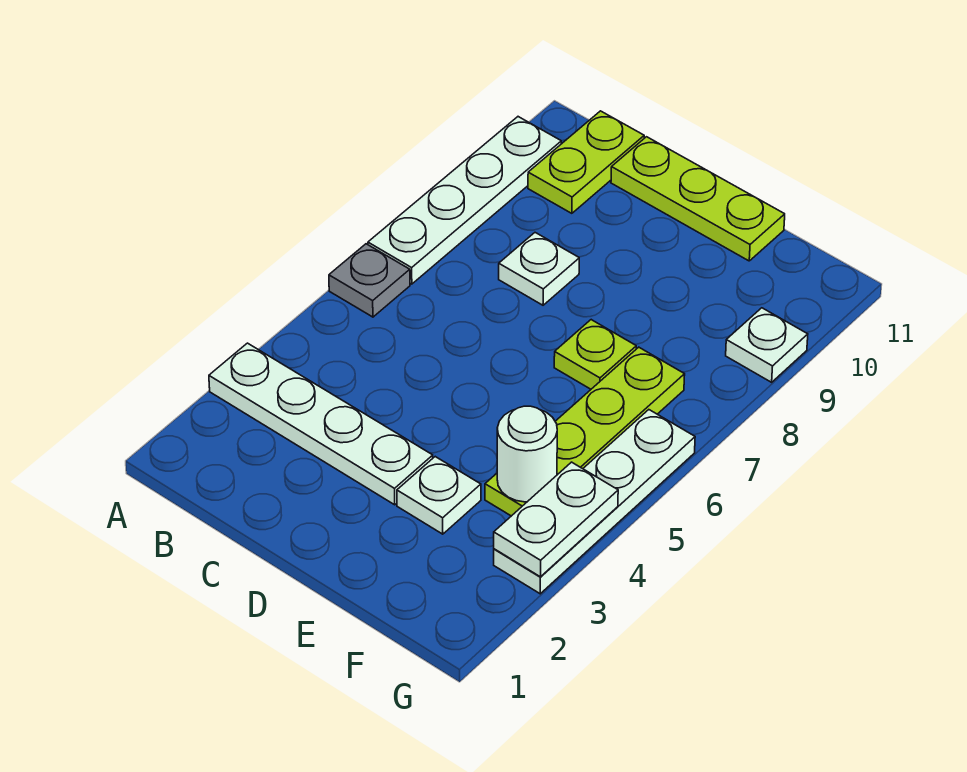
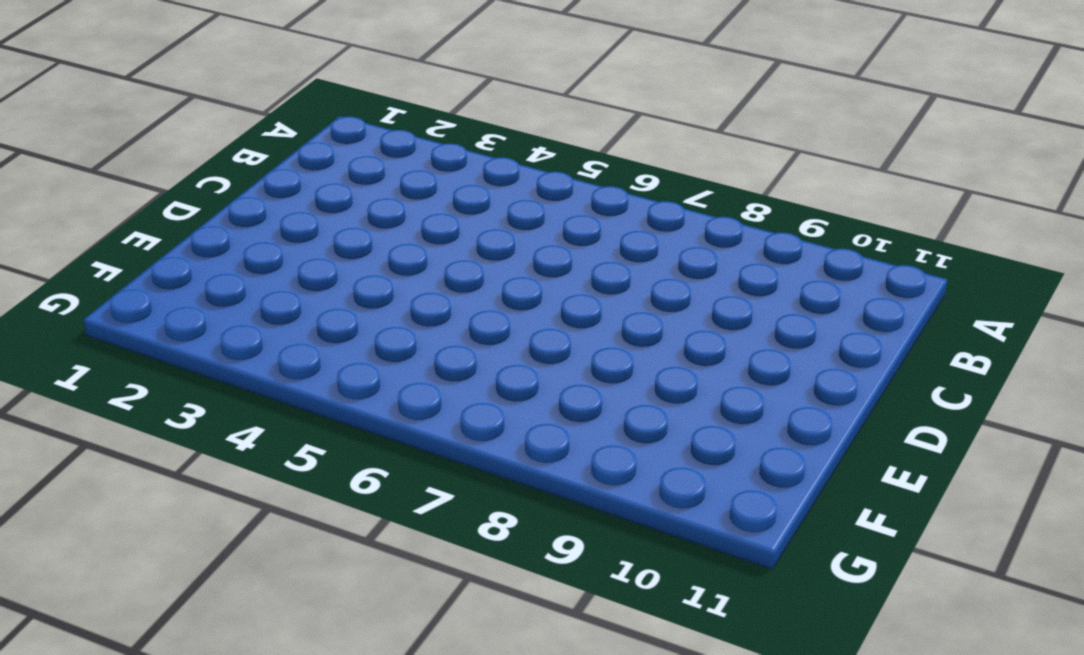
none -> white plate A3:D3 level 1
none -> grey plate A6 level 1
none -> white plate A7:A10 level 1

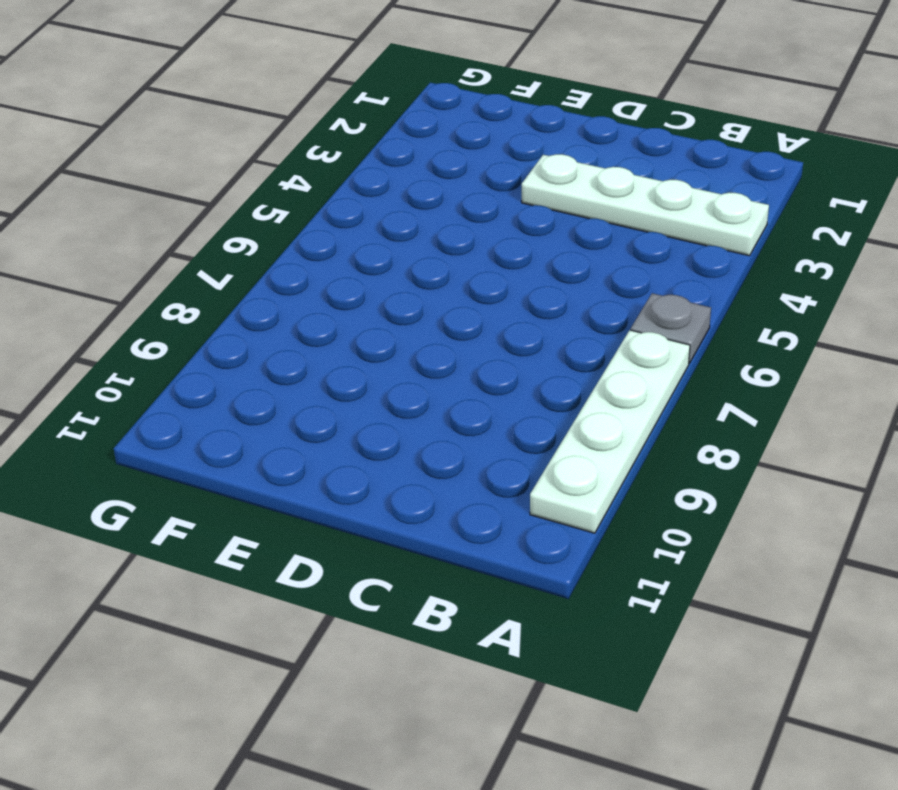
none -> lime plate B10:B11 level 1
none -> white plate C8 level 1
none -> lime plate C11:E11 level 1

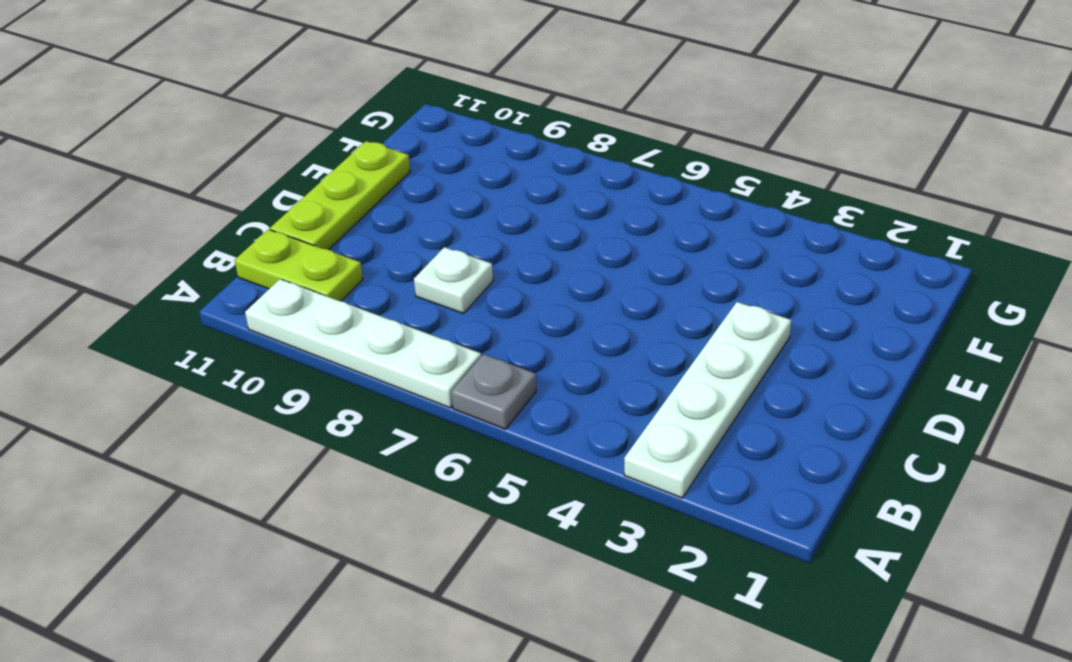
none -> white plate E3 level 1
none -> lime plate E7 level 1
none -> lime plate F4:F7 level 1

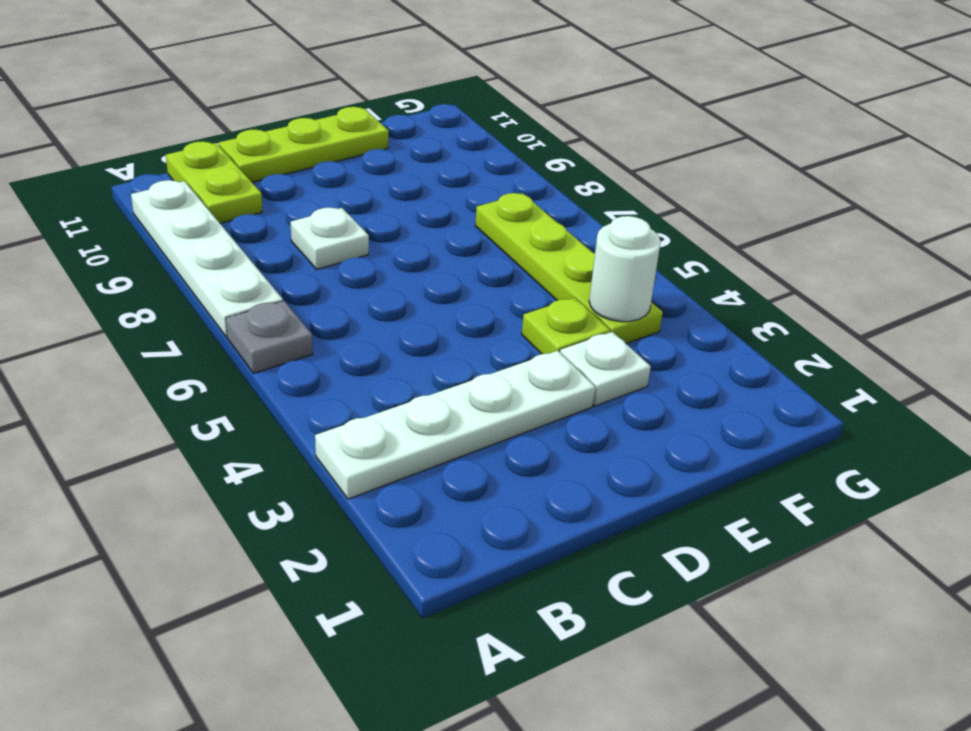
lime plate E4 level 1 -> lime plate E7 level 1
none -> white plate G3:G6 level 1
none -> white plate G9 level 1
none -> white plate G3:G4 level 2

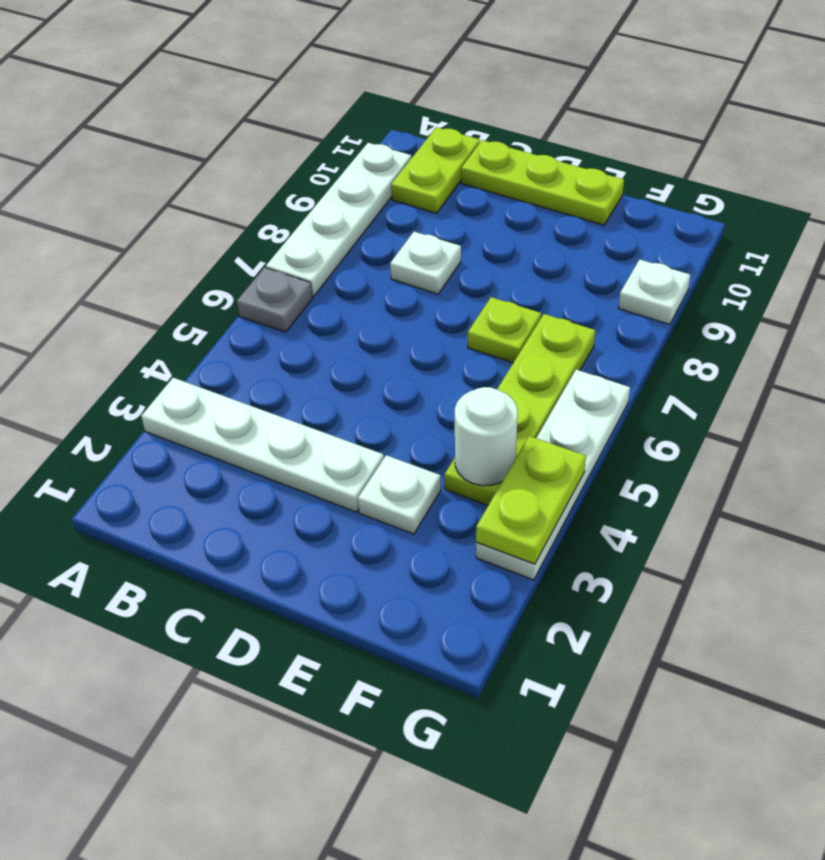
lime plate G3:G4 level 2 -> white plate G3:G4 level 2

